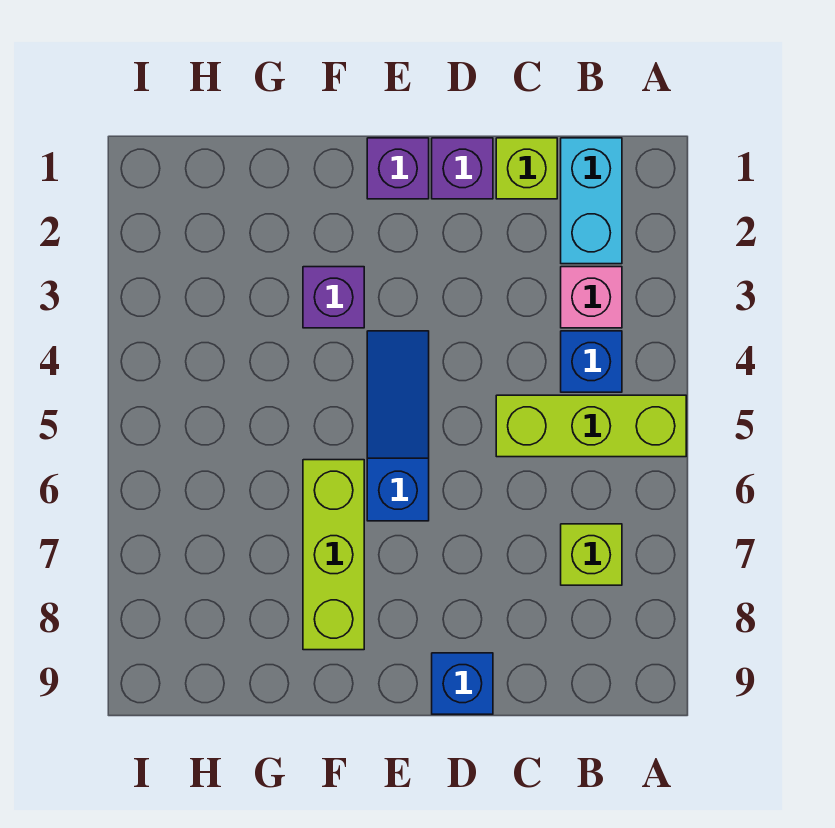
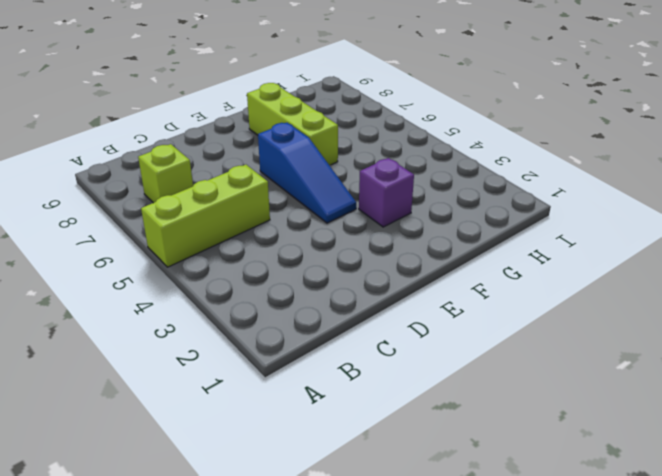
none -> cyan brick B1:B2 level 1
none -> pink brick B3 level 1
none -> blue brick B4 level 1

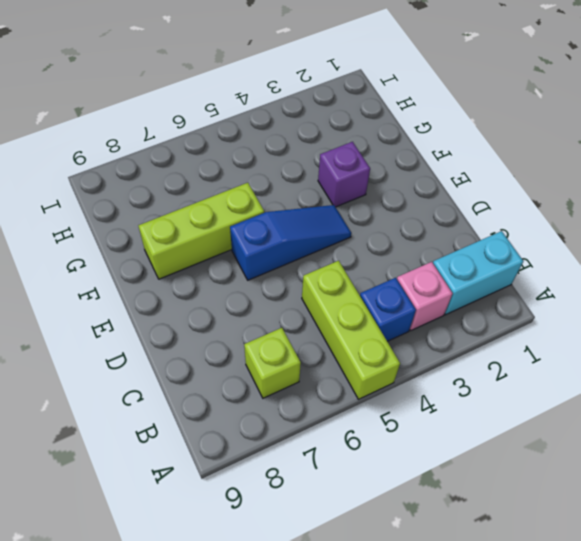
none -> lime brick C1 level 1
none -> purple brick D1 level 1
none -> blue brick D9 level 1

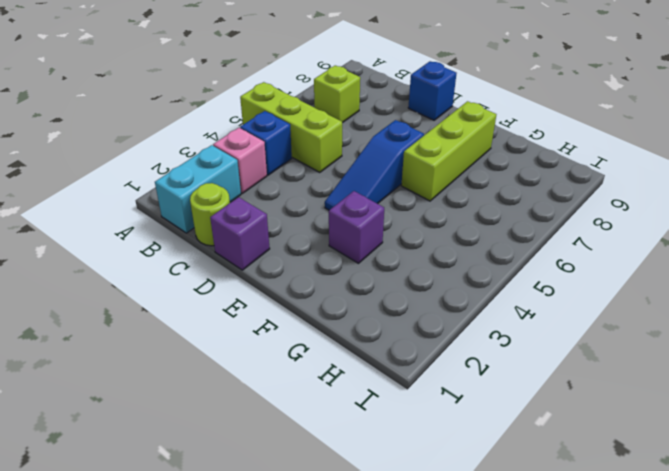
lime round brick C1 level 1 -> lime brick C1 level 1
none -> purple brick E1 level 1

